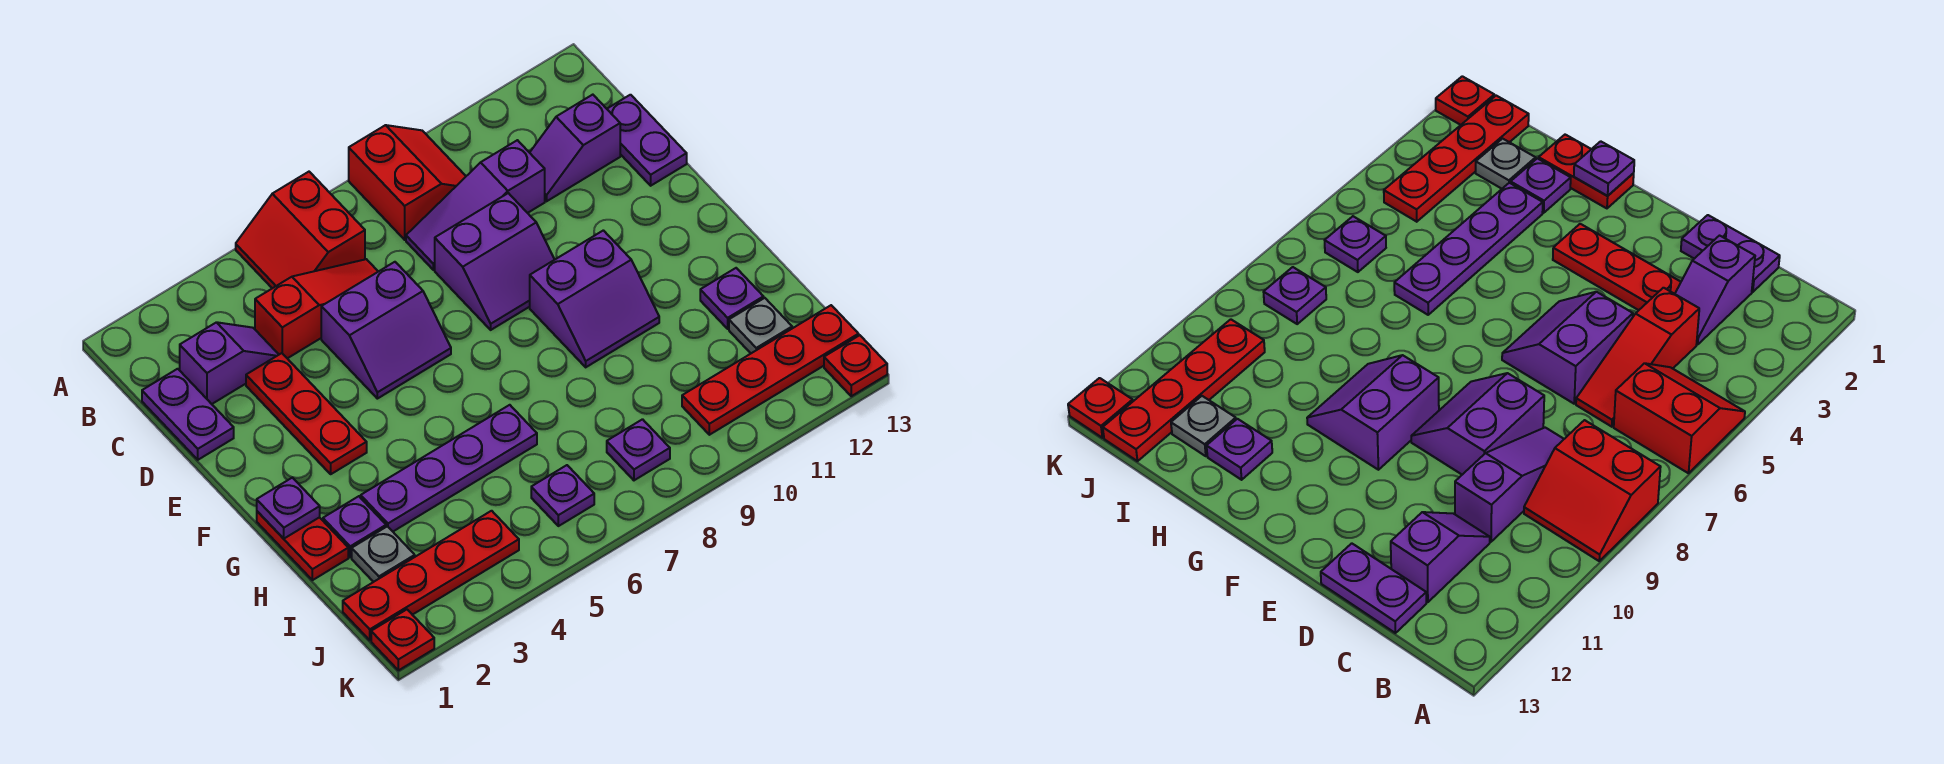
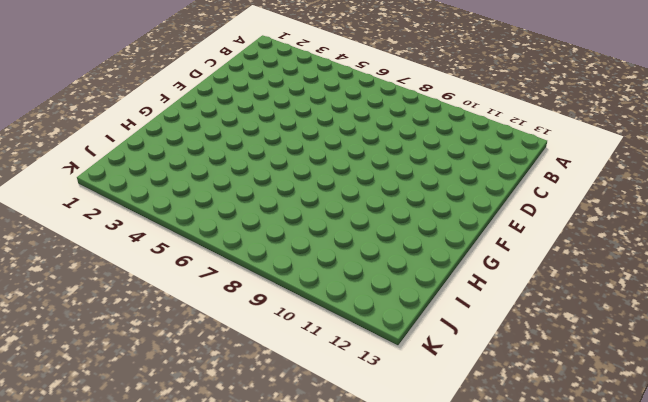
none -> red slope A5:B6 level 1 top 6
none -> red slope A8:B9 level 1 top 8
none -> purple plate C1:D1 level 1

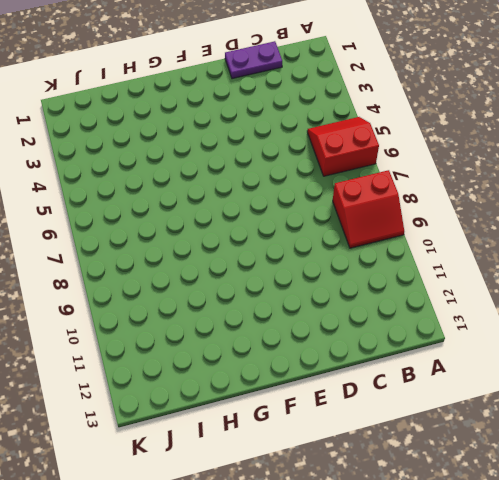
none -> purple slope C2:C3 level 1 top 2
none -> red slope C4:C6 level 1 top 4
none -> purple slope C8:C10 level 1 top 10

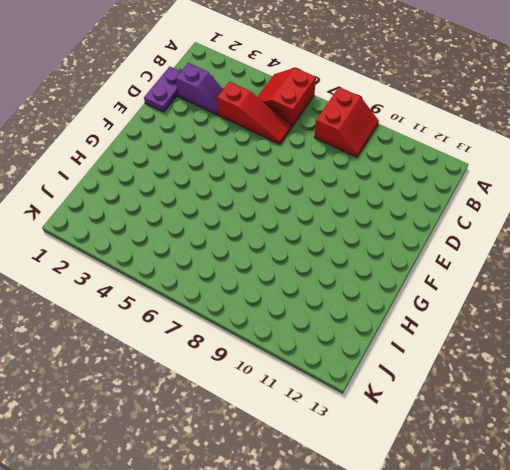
none -> purple slope C8:C10 level 1 top 10
none -> purple slope C11:C12 level 1 top 12
none -> purple plate C13:D13 level 1

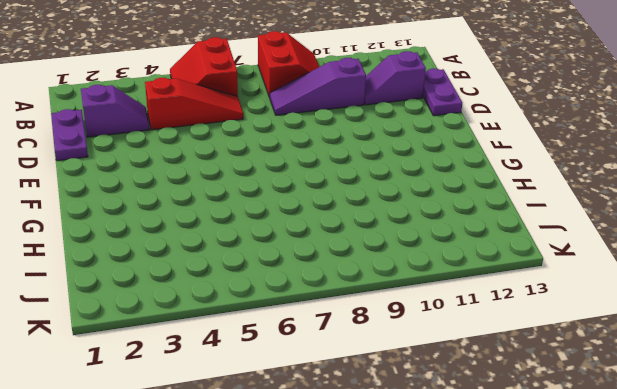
none -> red plate D3:F3 level 1
none -> purple slope D5:E6 level 1 top D
none -> purple slope D8:E9 level 1 top D

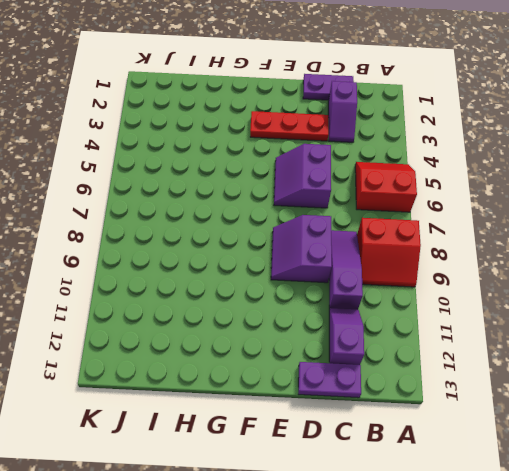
none -> red slope C4:C6 level 1 top 4
none -> purple slope F9:G10 level 1 top F
none -> red plate G1:H1 level 1

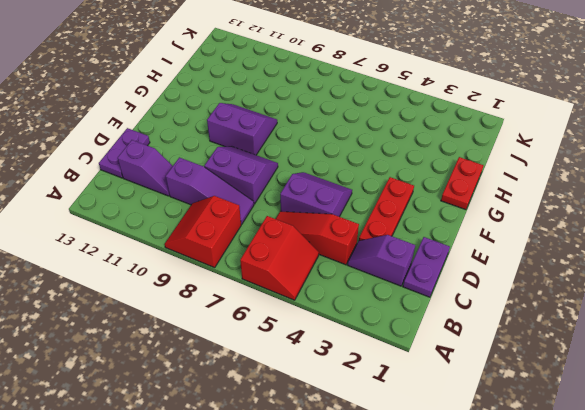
none -> purple plate H2 level 1
none -> purple plate H3:H6 level 1
none -> purple plate H12 level 1

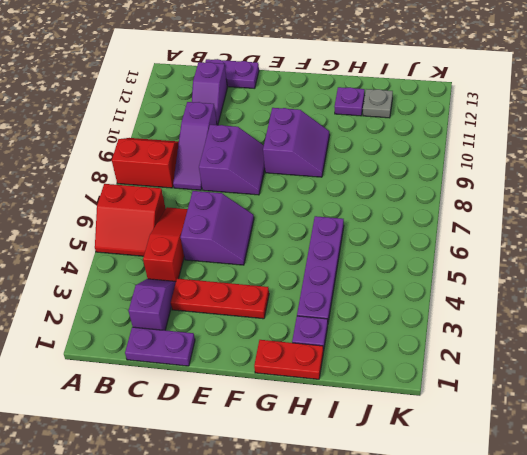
none -> grey plate I2 level 1
none -> red plate J1:J4 level 1
none -> purple plate J6 level 1

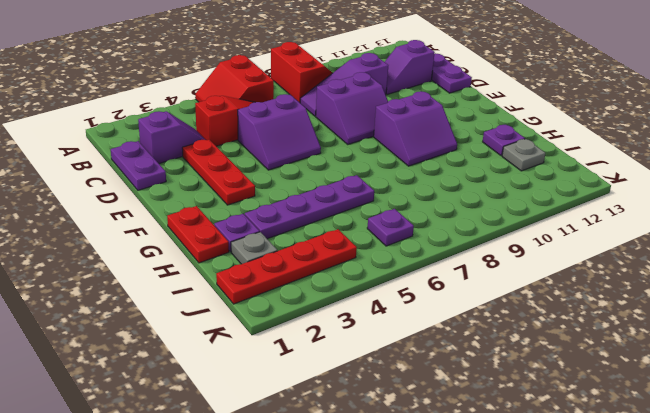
none -> purple plate J8 level 1
none -> red plate J10:J13 level 1
none -> red plate K1 level 1

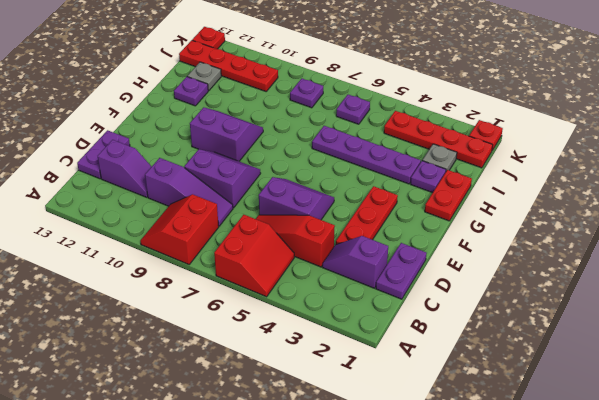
none -> purple plate G1 level 2

